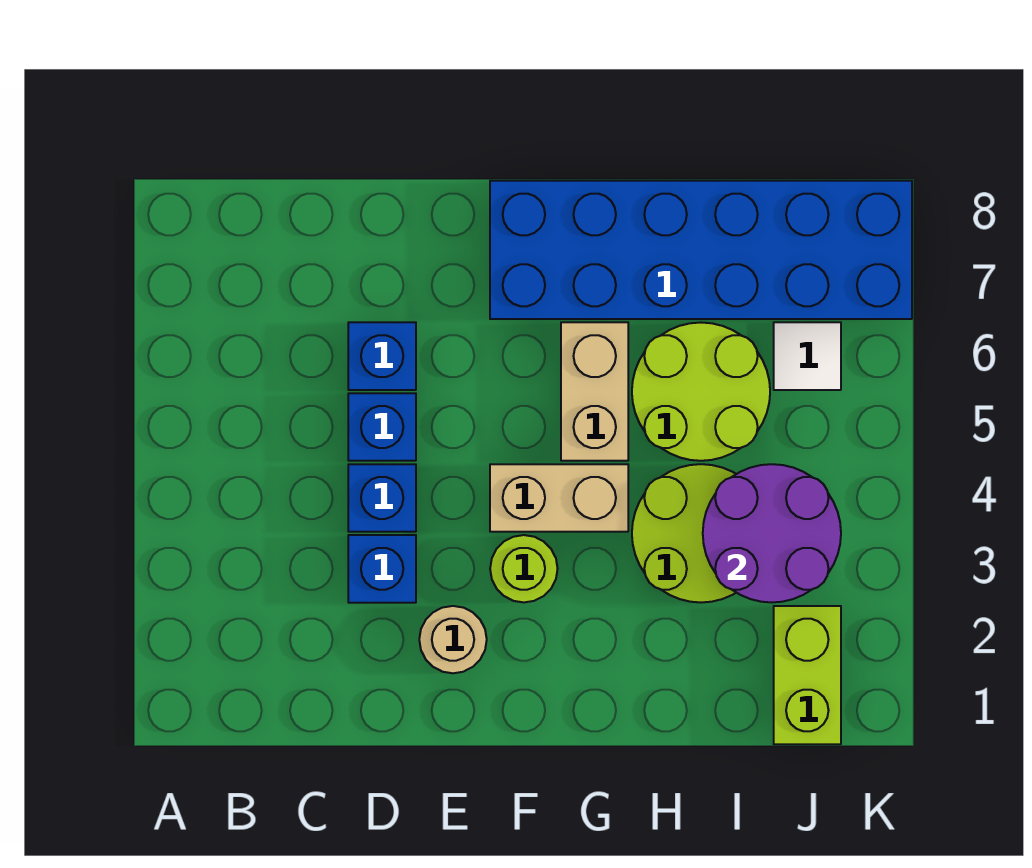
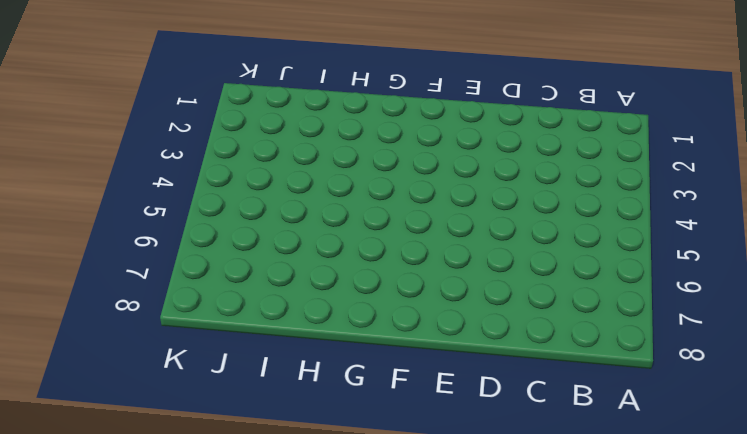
none -> blue brick D3 level 1
none -> blue brick D4 level 1
none -> blue brick D5 level 1

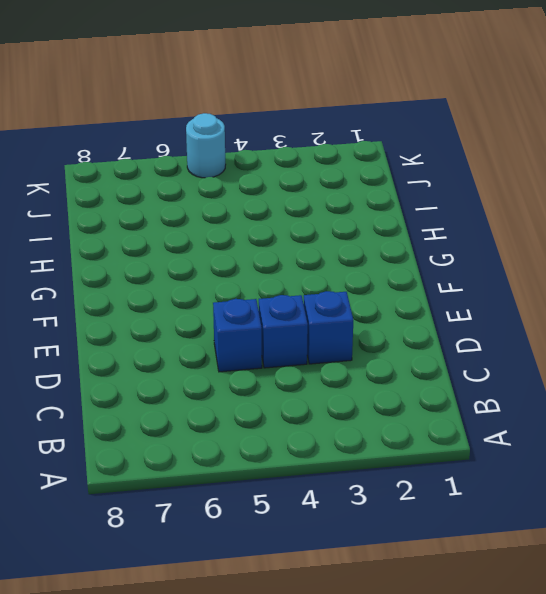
cyan round brick K5 level 1 -> none
none -> blue brick D6 level 1
none -> tan round brick E2 level 1
none -> lime round brick F3 level 1

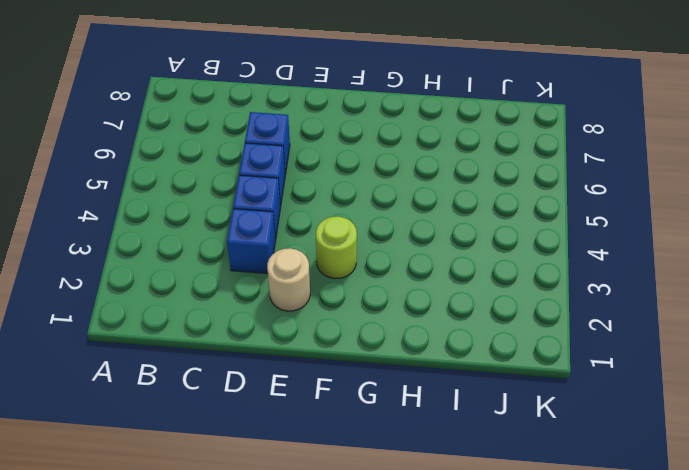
none -> tan brick F4:G4 level 1
none -> blue brick F7:K8 level 1
none -> tan brick G5:G6 level 1

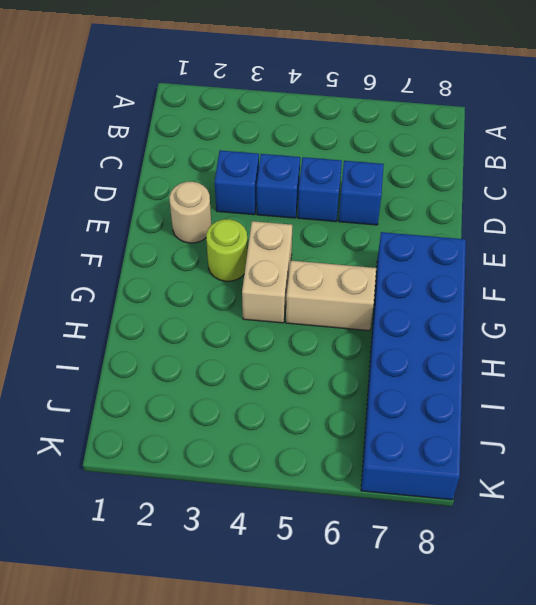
none -> lime round brick H3:I4 level 1
none -> lime round brick H5:I6 level 1
none -> lime brick J1:J2 level 1

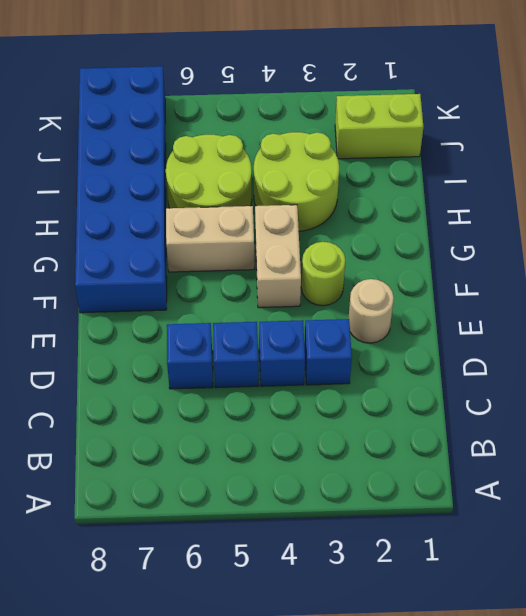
none -> white tile J6 level 1
none -> purple round brick I3:J4 level 2

